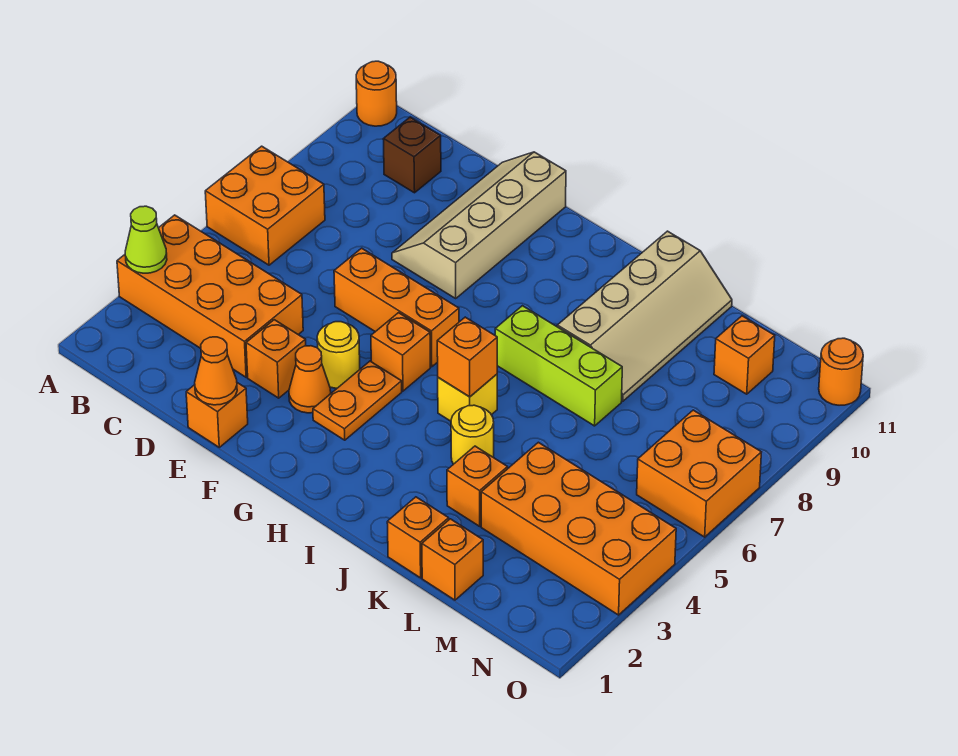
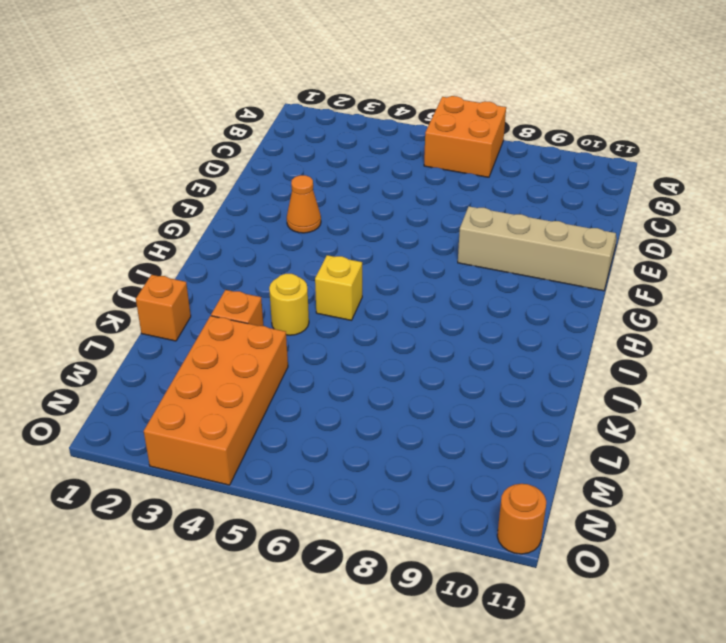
none -> orange brick A3:D4 level 1
none -> orange round brick A11 level 1
none -> brown brick C10 level 1

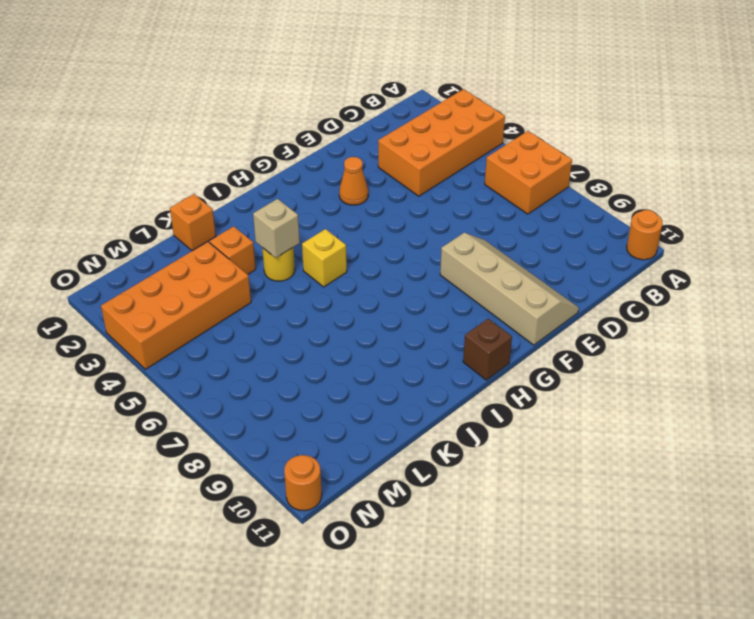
brown brick H11 level 1 -> brown brick C10 level 1
tan brick J4 level 2 -> none
none -> orange brick E1 level 1
none -> orange brick E3 level 1
none -> orange brick E6:G6 level 1

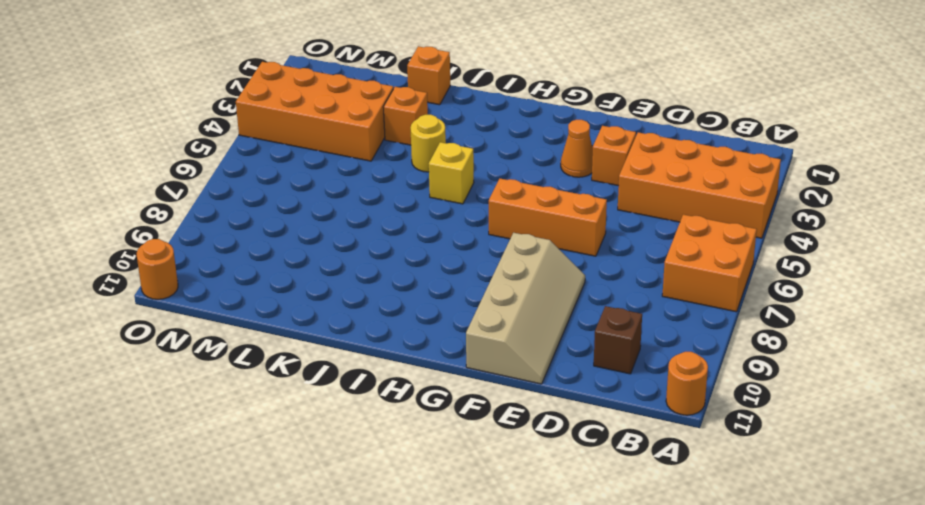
none -> orange brick E1 level 1
none -> yellow round brick F4 level 1
none -> orange plate G3:G4 level 1

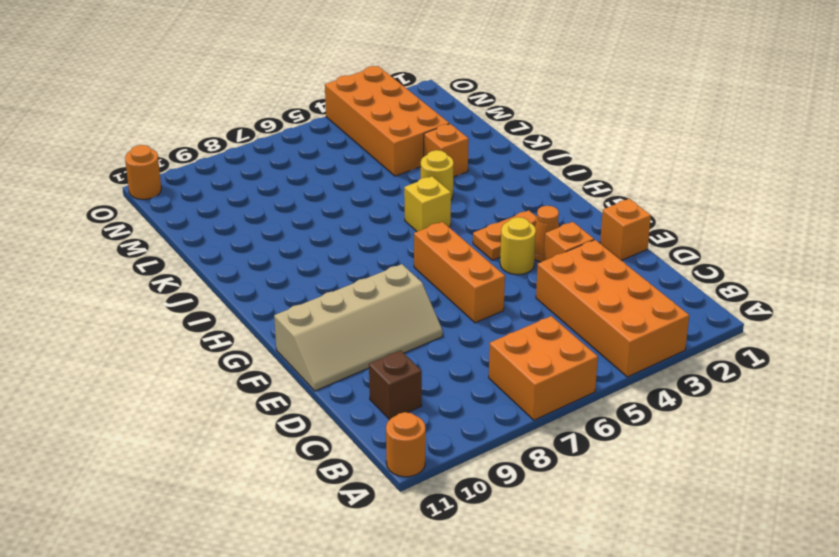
none -> orange brick G5 level 1
none -> lime brick I7:K7 level 1
none -> tan slope J8:K11 level 1 top J

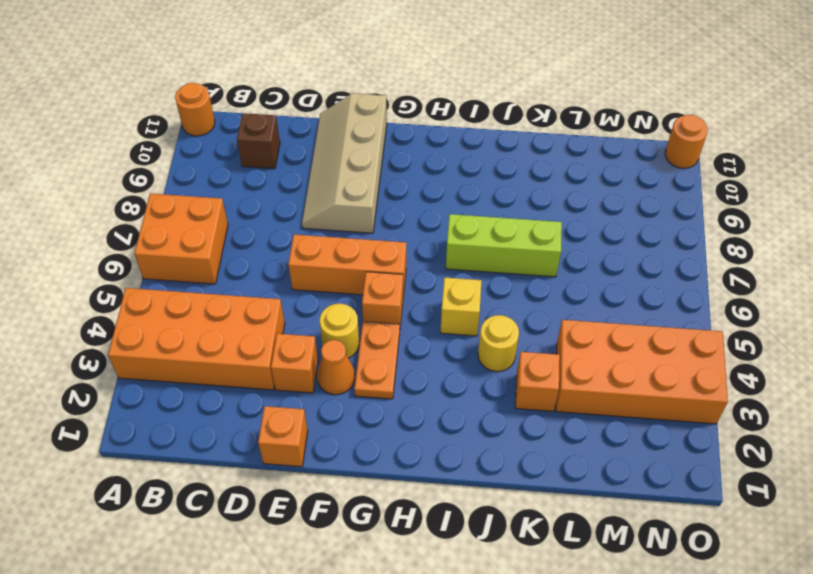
none -> tan slope J8:K11 level 1 top J
none -> orange brick K1 level 1
none -> orange brick L1 level 1

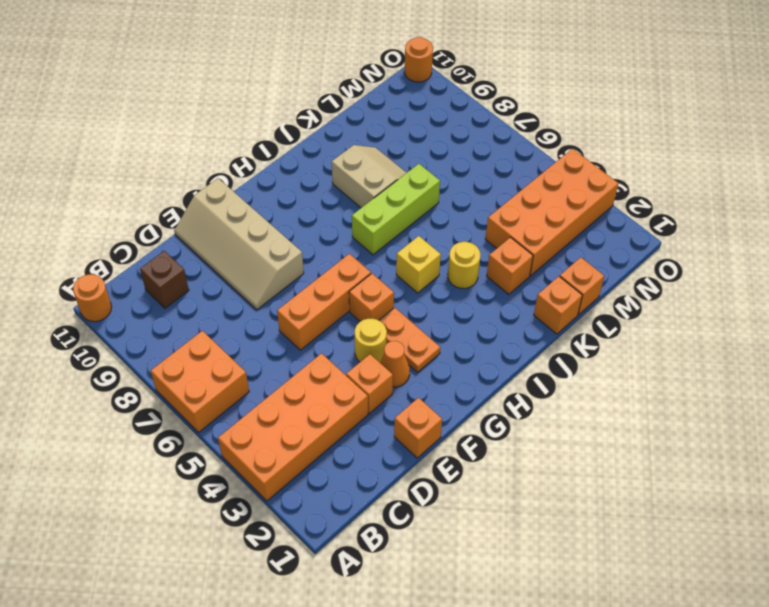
tan slope J8:K9 level 1 top J -> tan slope J8:K11 level 1 top J
none -> orange brick M10 level 1
none -> orange brick N6:O7 level 1
none -> lime cone A3 level 2

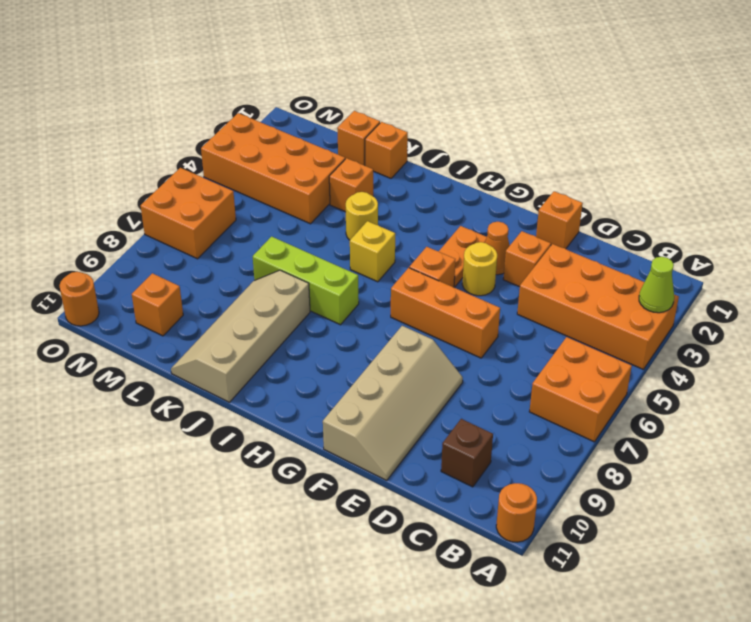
none -> orange cone E1 level 2
none -> orange brick I5 level 2

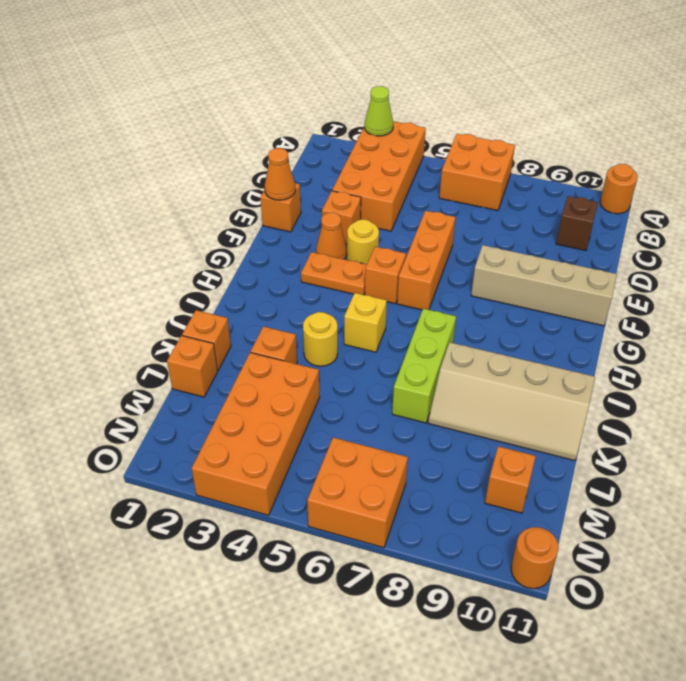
none -> orange brick I5 level 2

